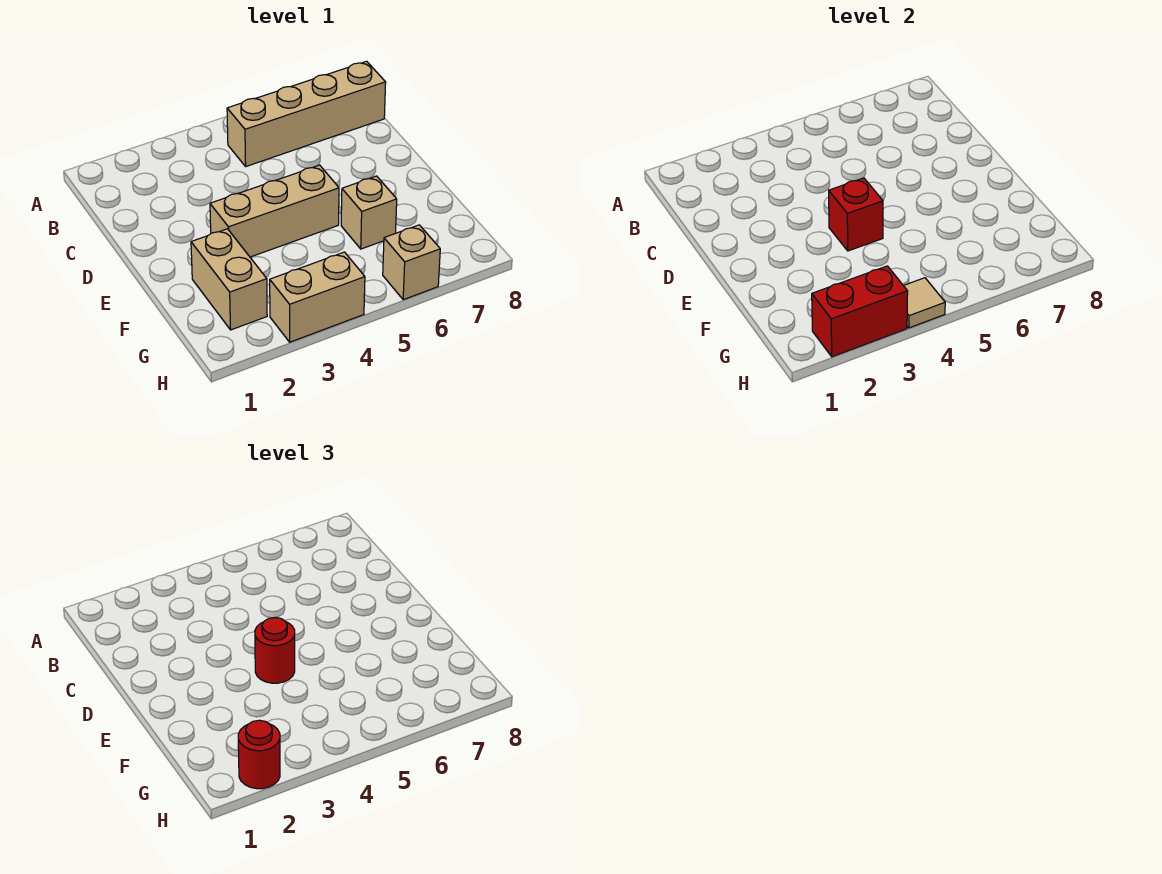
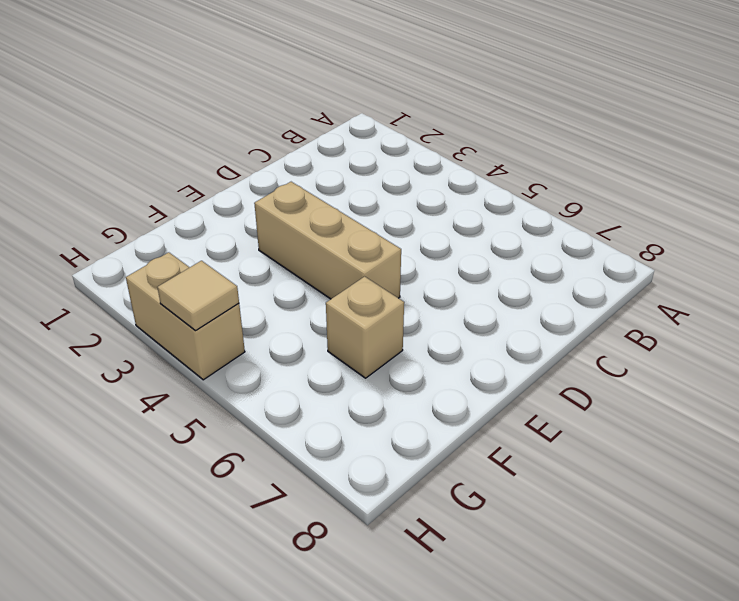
none -> tan brick B5:B8 level 1
none -> tan brick F2:G2 level 1

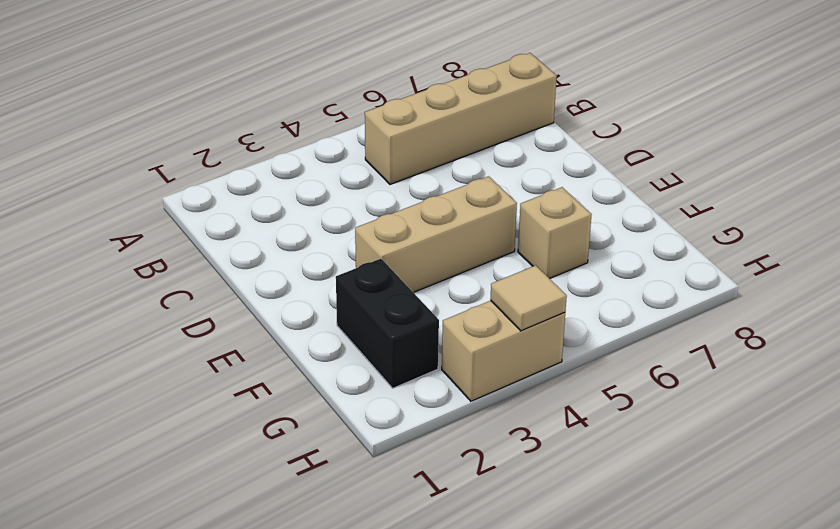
black brick F2:G2 level 1 -> tan brick F2:G2 level 1
none -> tan brick H6 level 1
none -> red brick E4 level 2

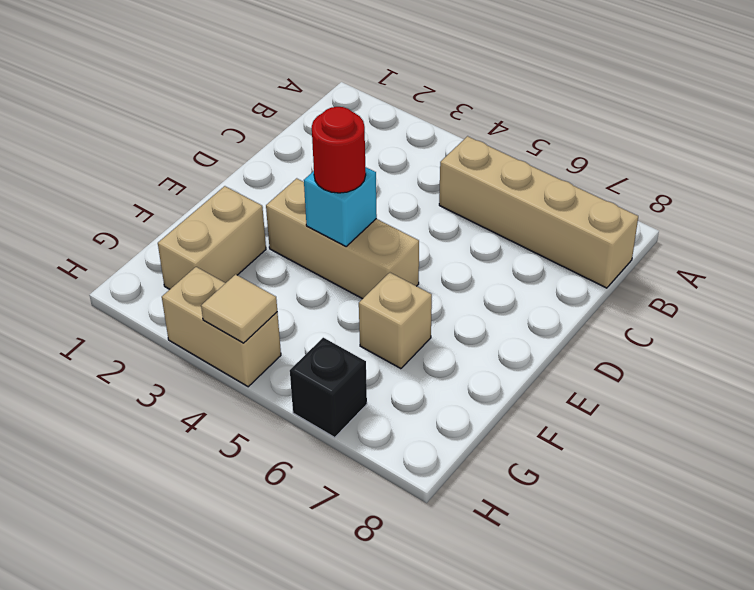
cyan brick E4 level 2 -> red brick E4 level 2
black brick H6 level 1 -> tan brick H6 level 1
none -> red brick H2:H3 level 2
none -> red round brick H2 level 3

